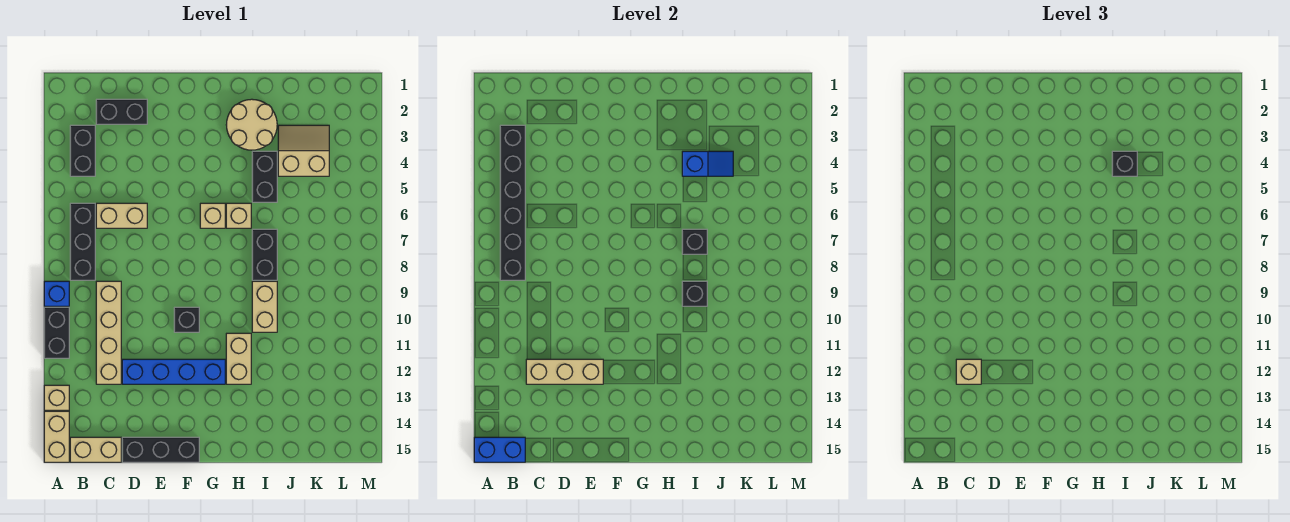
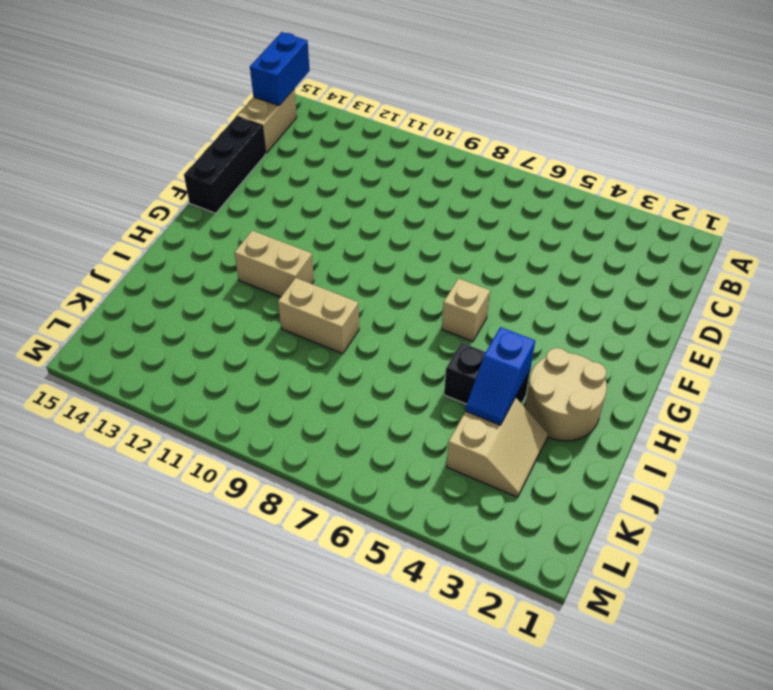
none -> blue brick A9 level 1
none -> black brick A10:A11 level 1
none -> tan brick A13 level 1

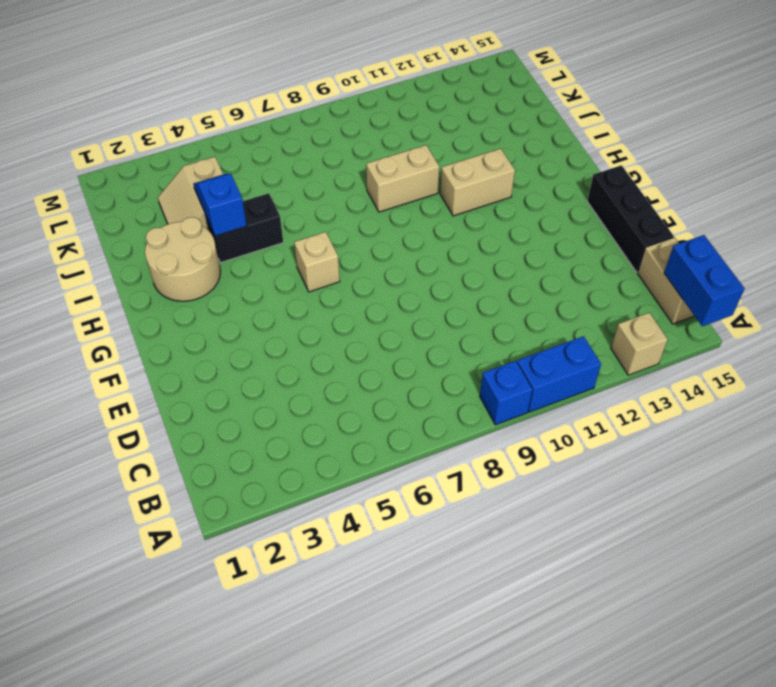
blue brick A10:A11 level 1 -> black brick A10:A11 level 1
none -> tan brick A14:A15 level 1
none -> black brick B3:B4 level 1
none -> black brick B6:B8 level 1

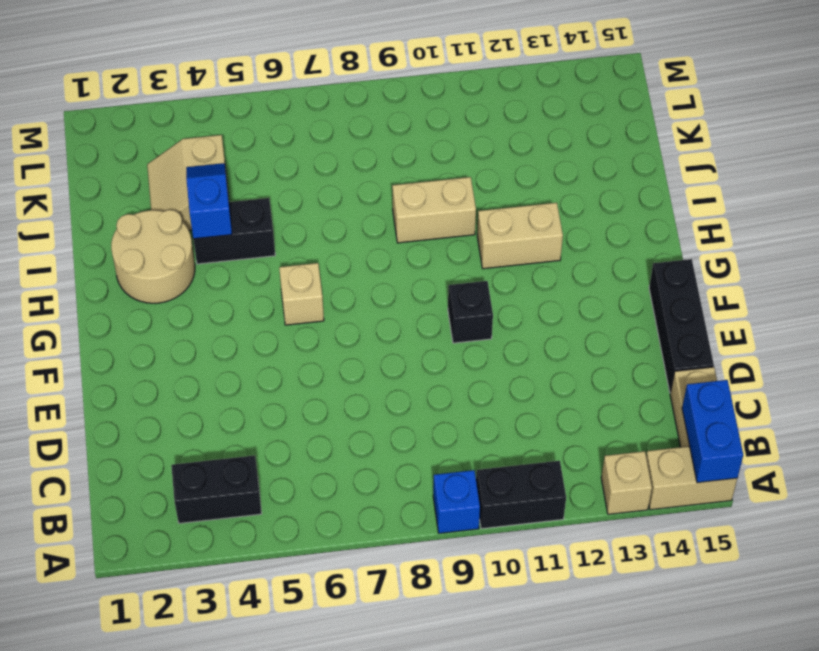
none -> black brick B6:B8 level 1
none -> black brick C2:D2 level 1
none -> tan brick C6:D6 level 1

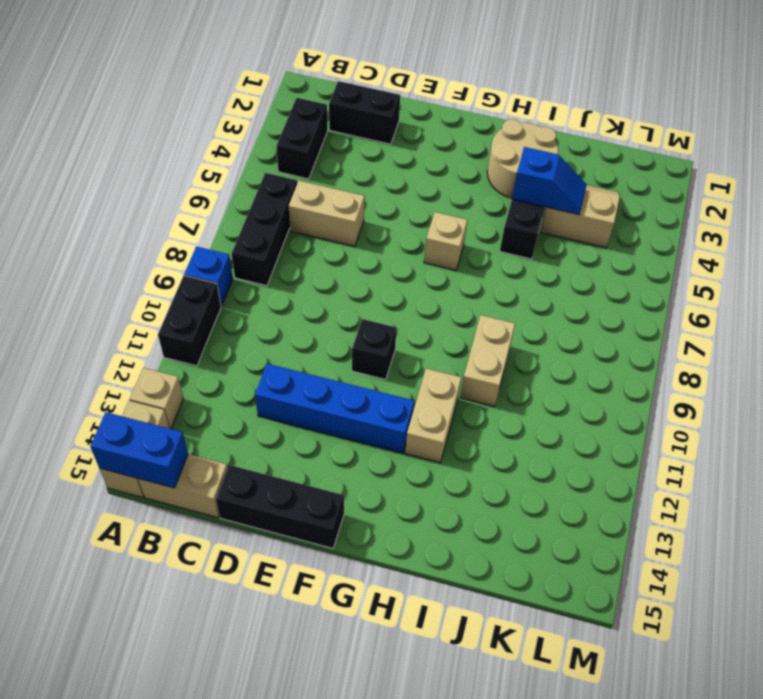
none -> tan brick C9:C12 level 1
none -> tan brick H6 level 1
none -> black brick I7:I8 level 1

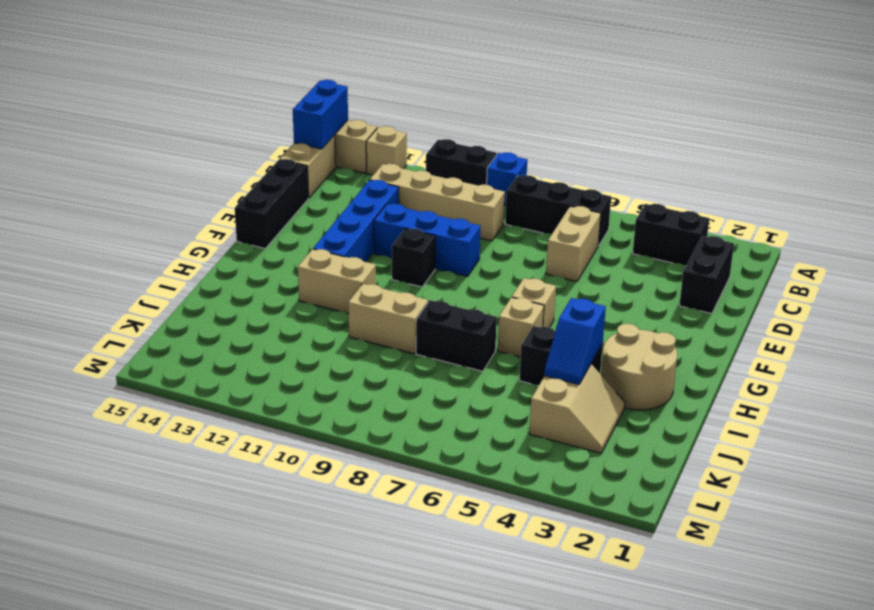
blue brick E9:E11 level 1 -> none
none -> black brick B3:B8 level 2
none -> tan brick C12:E12 level 2
none -> black brick I7 level 2

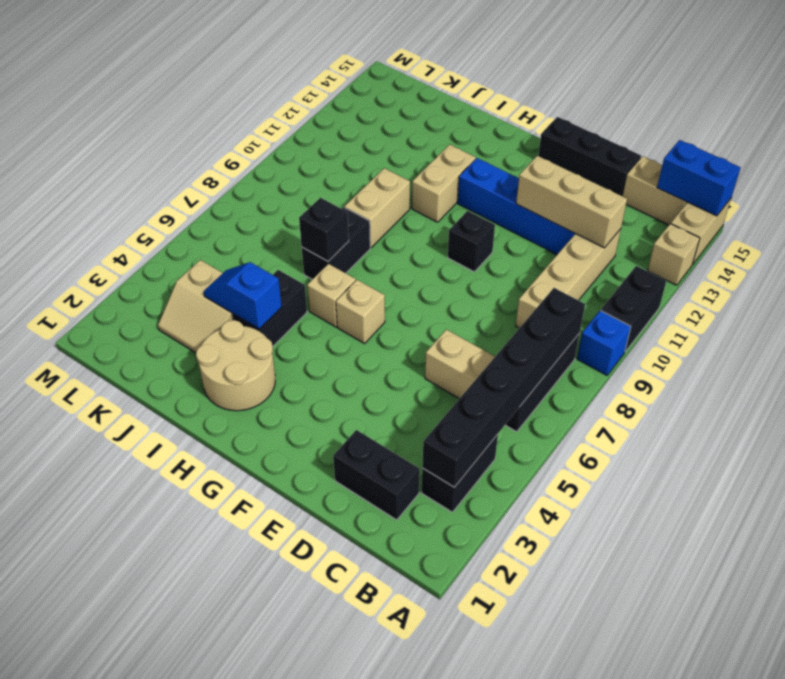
none -> black brick I9 level 2
none -> tan brick C12 level 3
none -> black brick I4 level 3

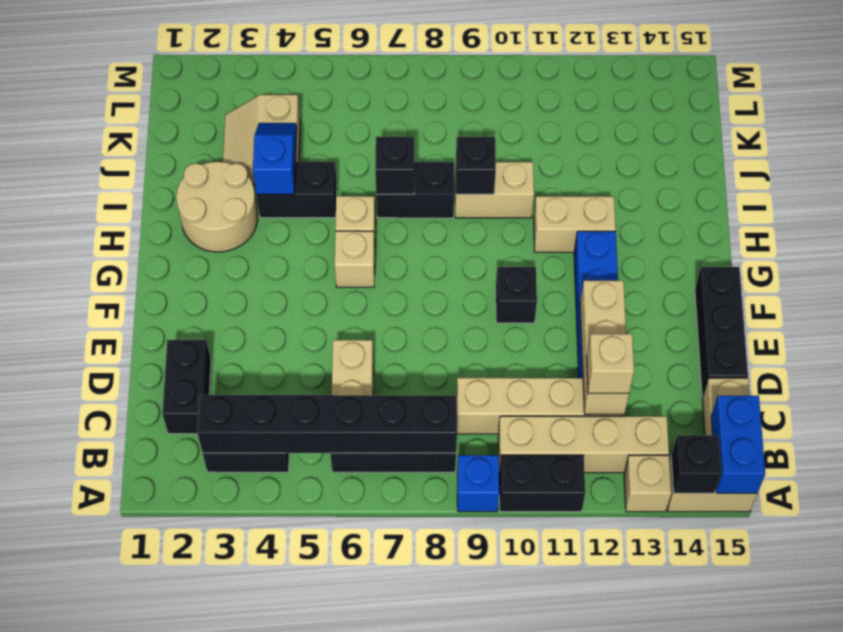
black brick A14 level 2 -> black brick I4 level 3
tan brick B10:B13 level 1 -> none

